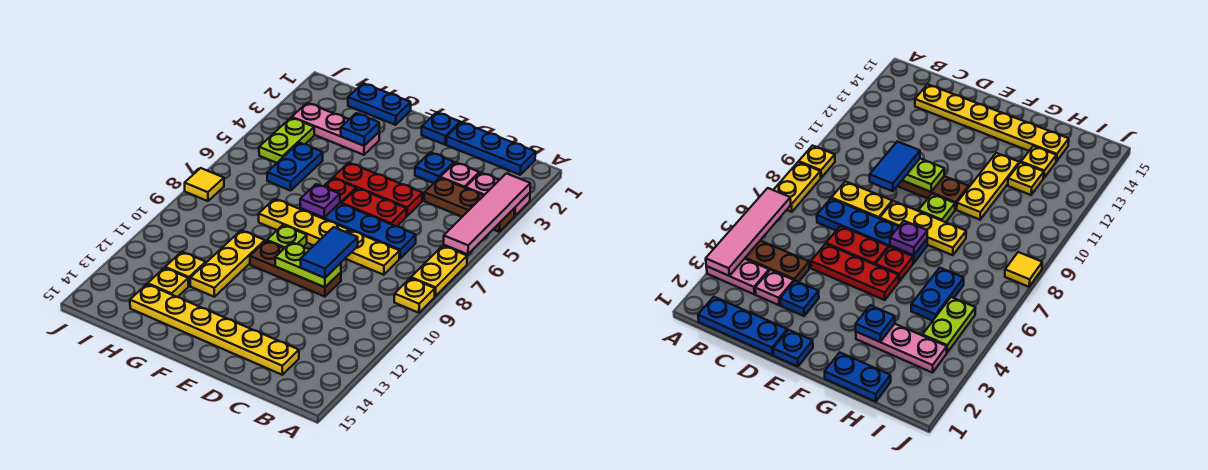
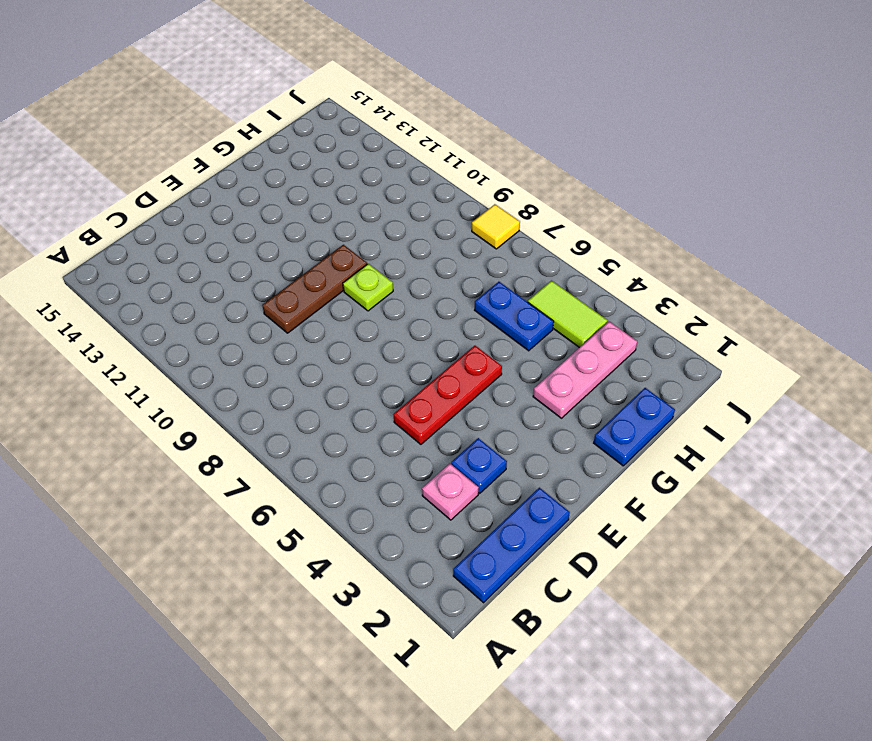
lime tile I4:I5 level 1 -> lime plate I4:I5 level 1
none -> pink plate A3:B3 level 1
none -> brown plate A4:C4 level 1
none -> yellow plate A7:A8 level 1
none -> yellow plate A9 level 1

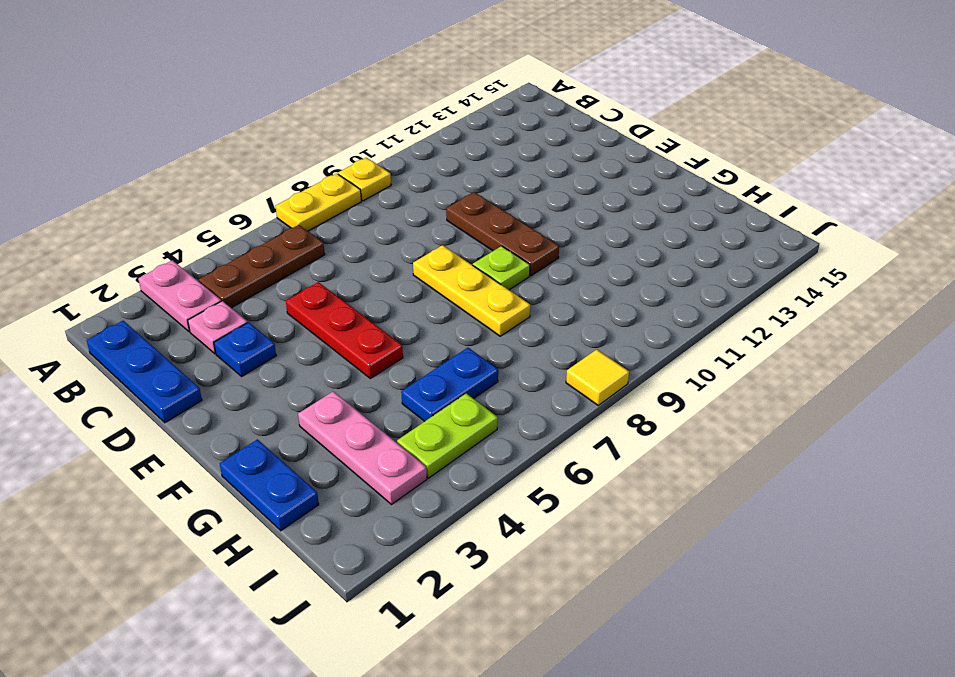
brown plate B4:B6 level 1 -> brown plate A4:C4 level 1
none -> blue plate C7:F7 level 1
none -> yellow plate C8:D8 level 1
none -> yellow plate C14:H14 level 1
none -> red plate D6:E6 level 1

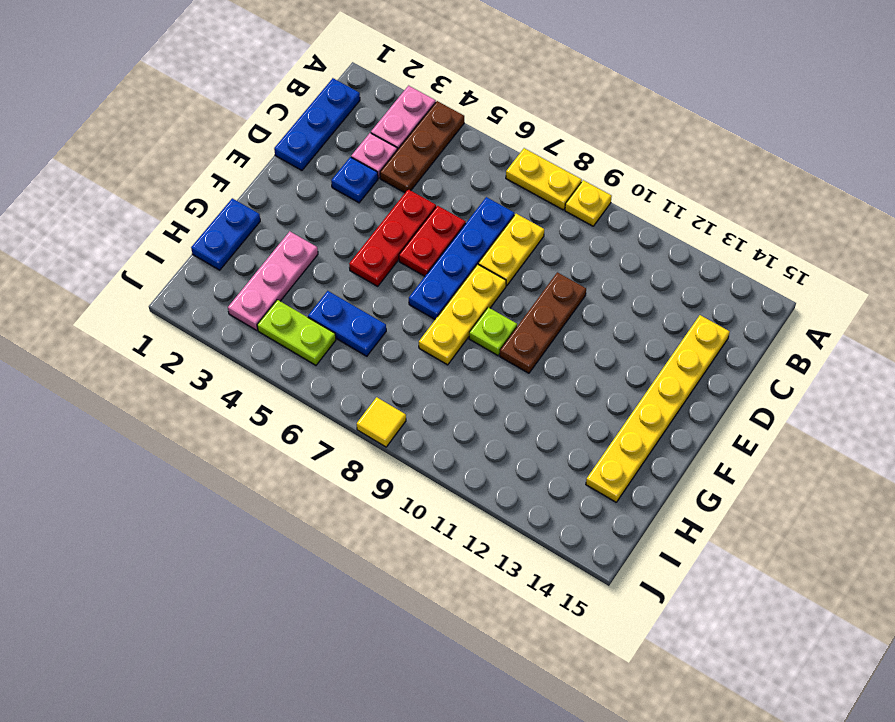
none -> blue plate E1 level 1
none -> red plate F6 level 1
none -> yellow plate G10:G12 level 1
none -> yellow plate H12 level 1

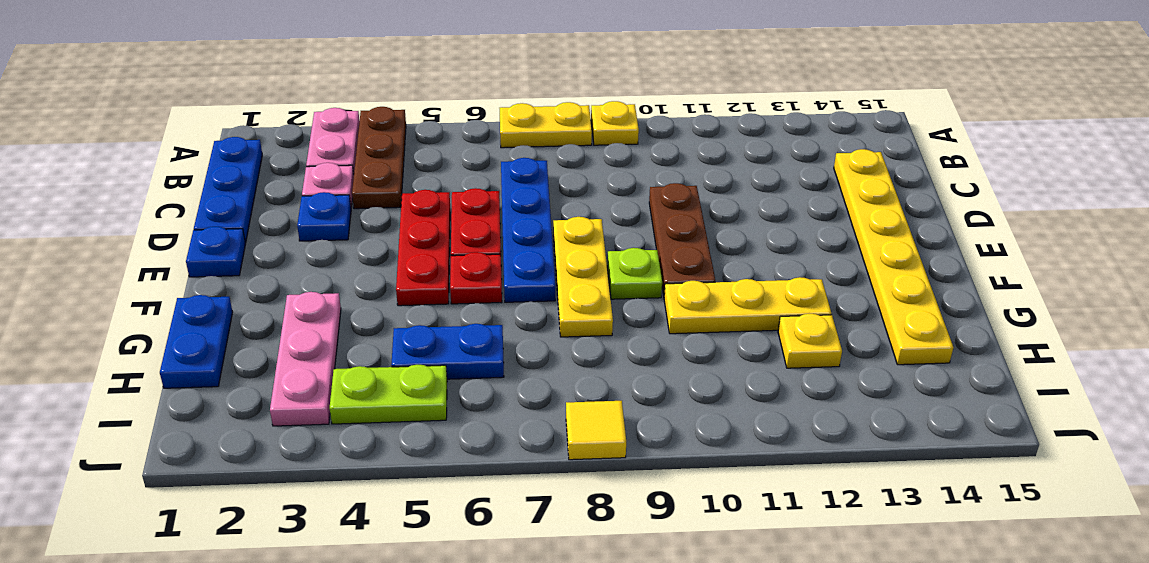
none -> yellow plate C8:D8 level 1
none -> yellow plate H13 level 1
none -> pink tile A3:A6 level 2
none -> lime plate D10:E10 level 2

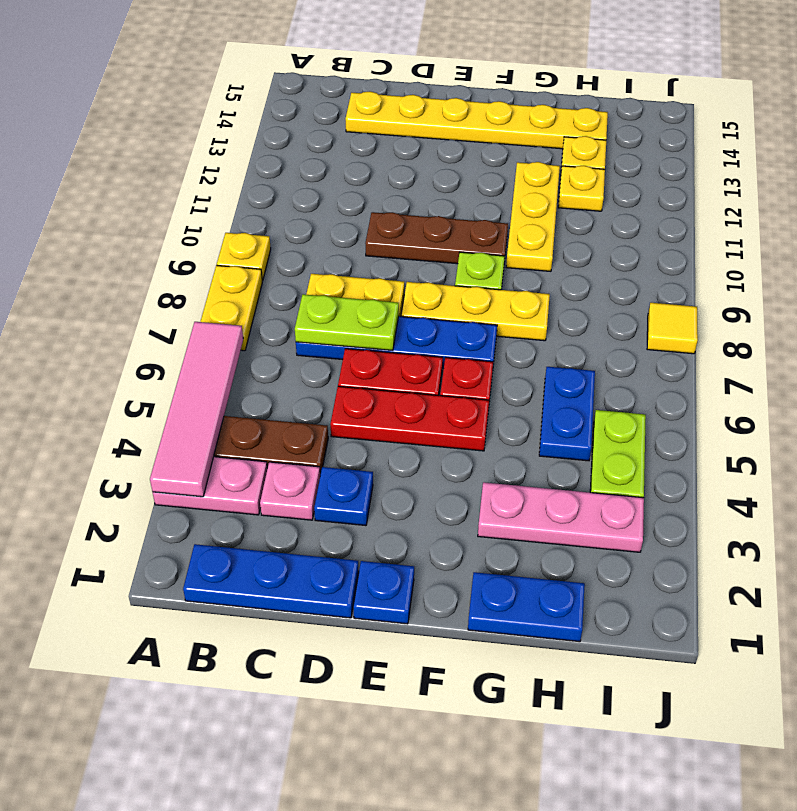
lime plate C7:D7 level 2 -> lime plate D10:E10 level 2
none -> purple plate F7 level 2
none -> blue plate G3 level 2
none -> blue tile D9:D10 level 3

